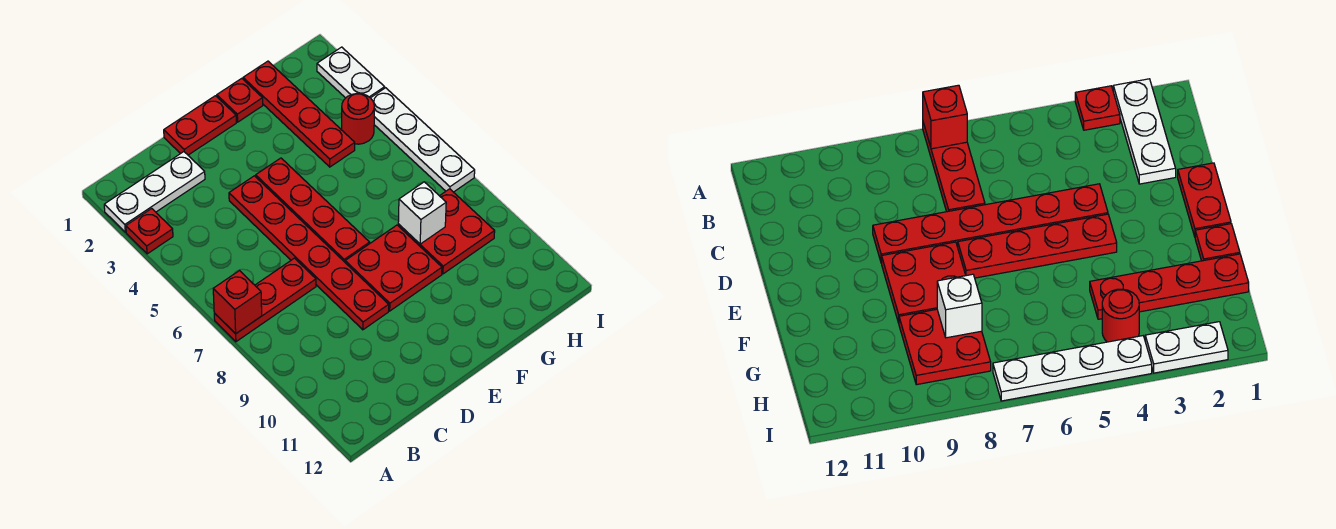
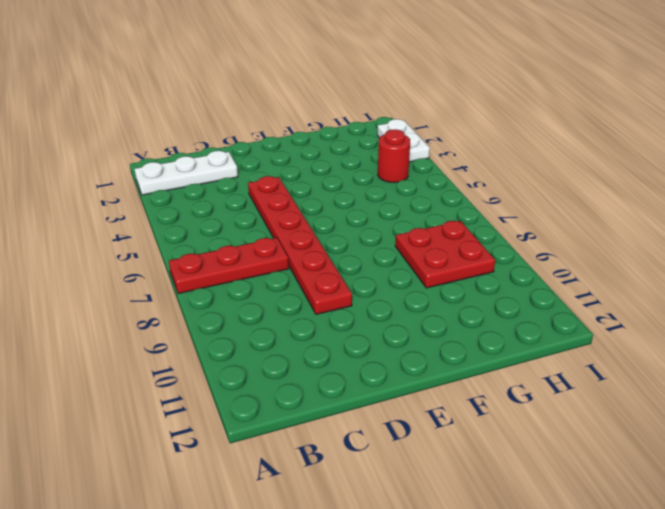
none -> red plate A3 level 1
none -> red plate D1:E1 level 1
none -> red plate E4:E7 level 1

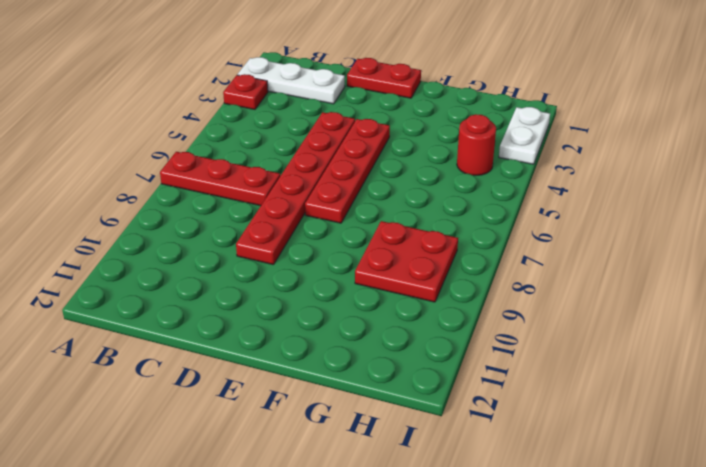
none -> red plate E8:F9 level 1
none -> red plate F1 level 1
none -> red plate G1:G4 level 1

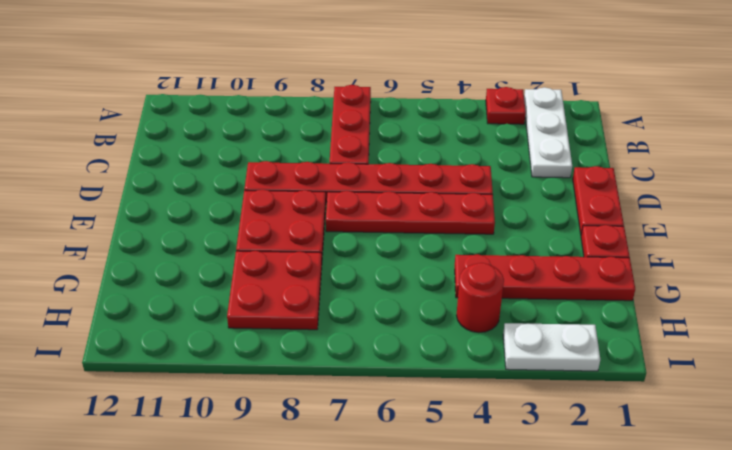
none -> white plate I4:I7 level 1
none -> red brick A7 level 2
none -> white brick G8 level 2

